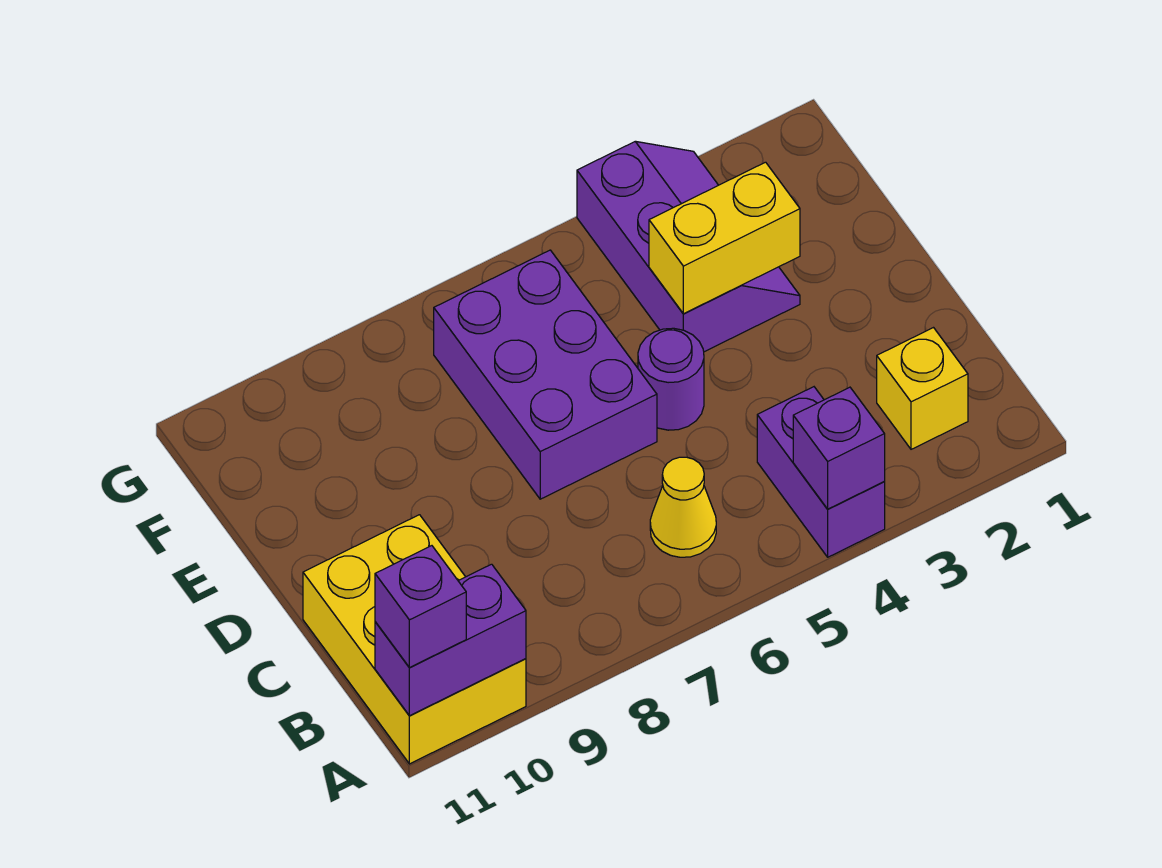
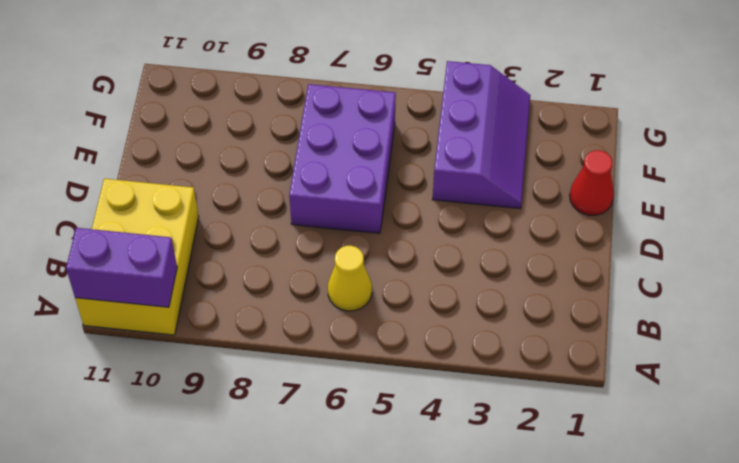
red cone E1 level 1 -> none
none -> purple brick A4:B4 level 1
none -> yellow brick B2 level 1

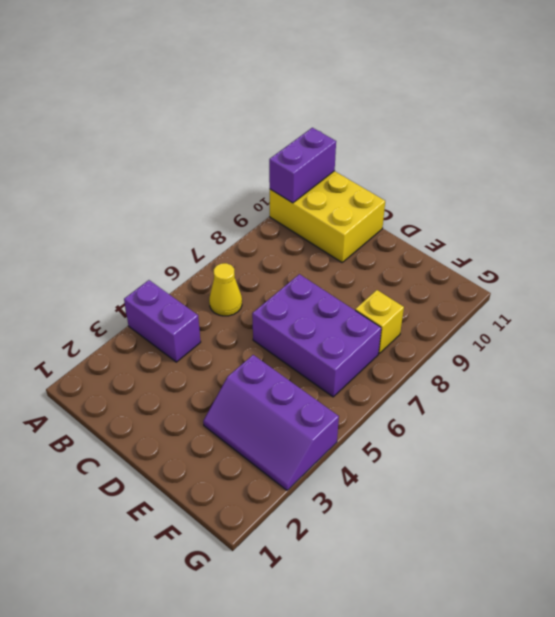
yellow brick F8 level 1 -> yellow brick B2 level 1
none -> purple round brick D5 level 1
none -> purple brick A4 level 2

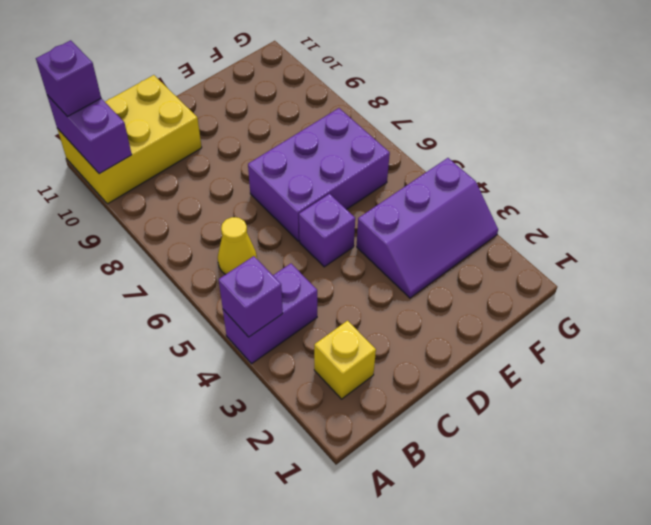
purple brick D5 level 1 -> purple round brick D5 level 1
none -> yellow brick E3:E4 level 2

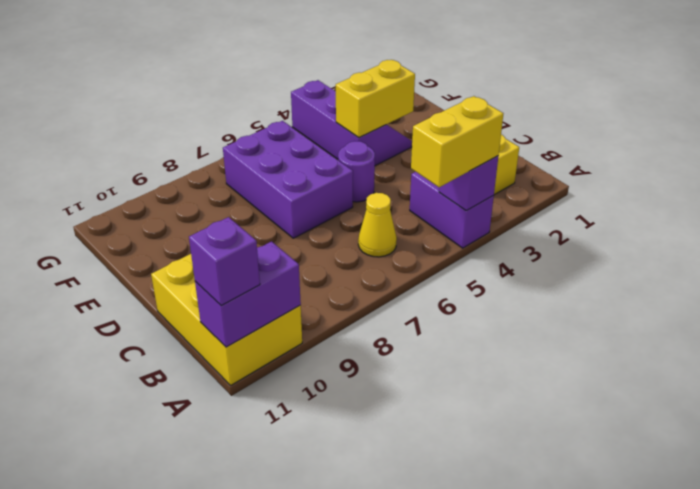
yellow brick A4:A5 level 3 -> none

